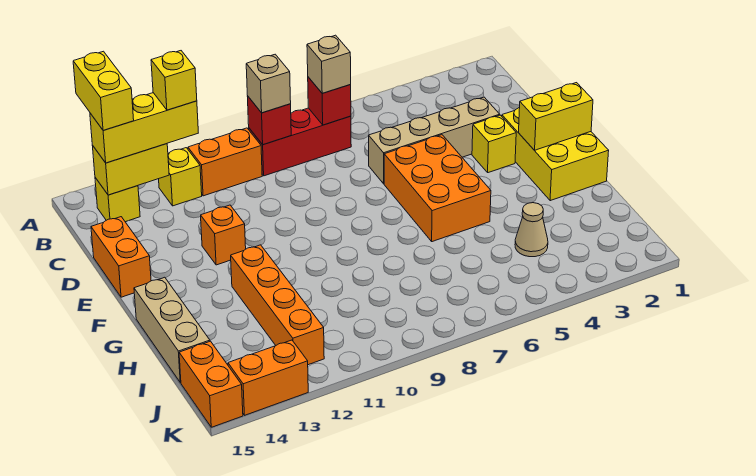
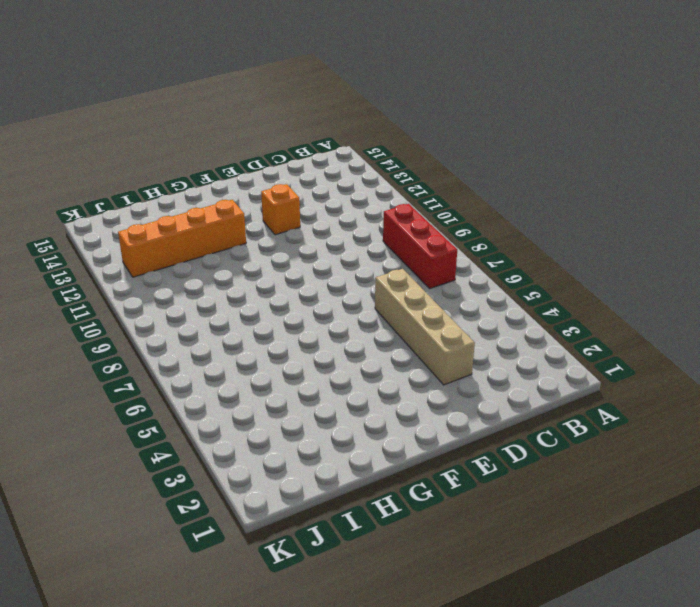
none -> orange brick B10:B11 level 1
none -> yellow brick B12 level 1
none -> yellow brick B14 level 1

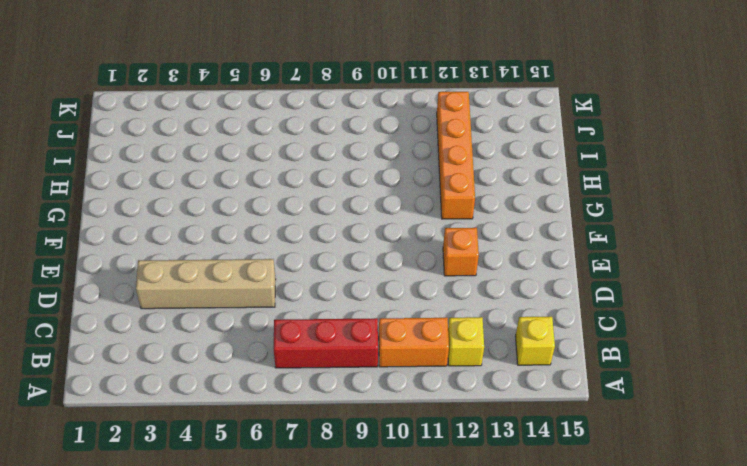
none -> orange brick D15:E15 level 1
none -> yellow brick E1:G2 level 1
none -> yellow brick E3 level 1

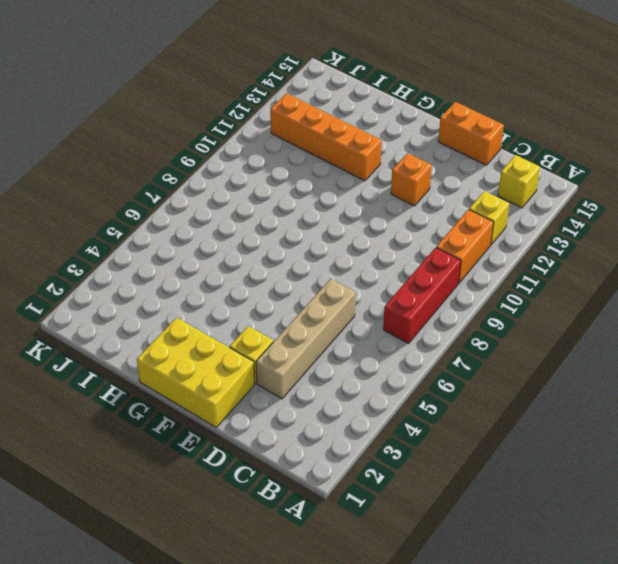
none -> orange brick E5:G6 level 1
none -> tan brick G15:I15 level 1
none -> tan cone I4 level 1

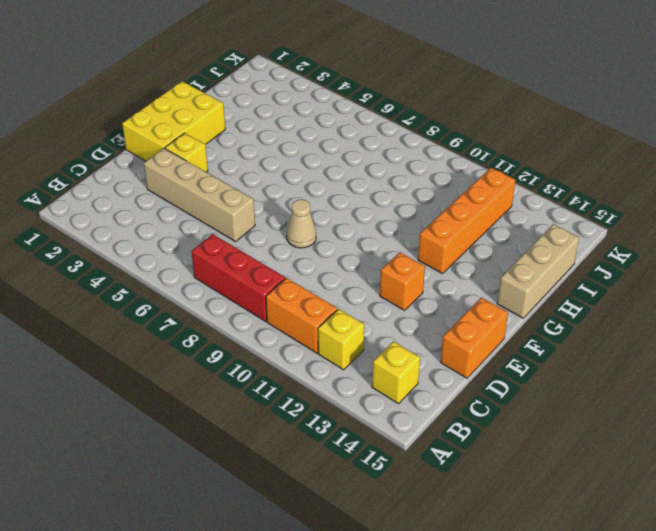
tan cone E8 level 1 -> tan cone I4 level 1
none -> orange brick E5:G6 level 1
none -> orange brick J15:K15 level 1
none -> orange brick K13:K14 level 1

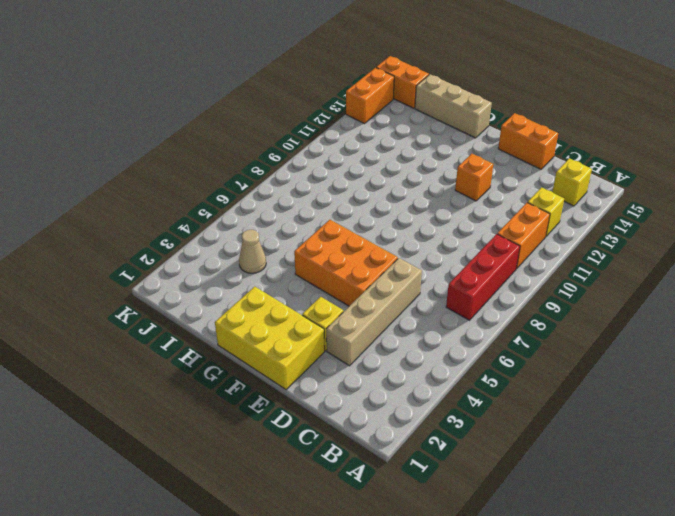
none -> orange brick G12:J12 level 1
none -> red brick B7 level 2
none -> red brick B9 level 2

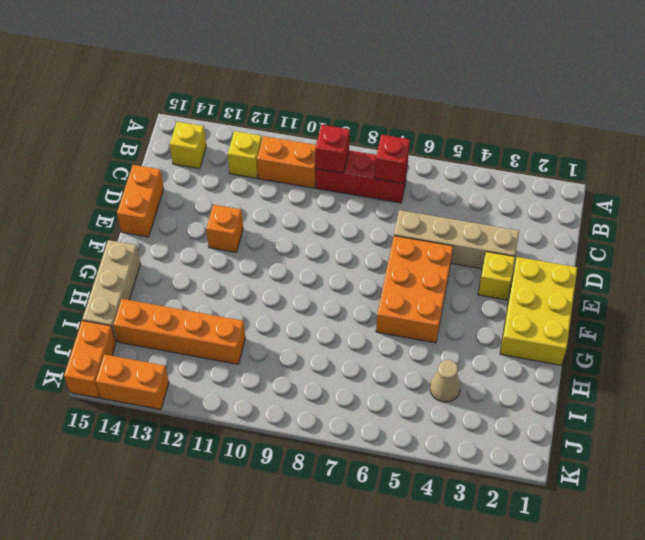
orange brick I11:I14 level 1 -> orange brick G12:J12 level 1
none -> yellow brick B13:B14 level 2
none -> yellow brick F1:F2 level 2
none -> tan brick B7 level 3

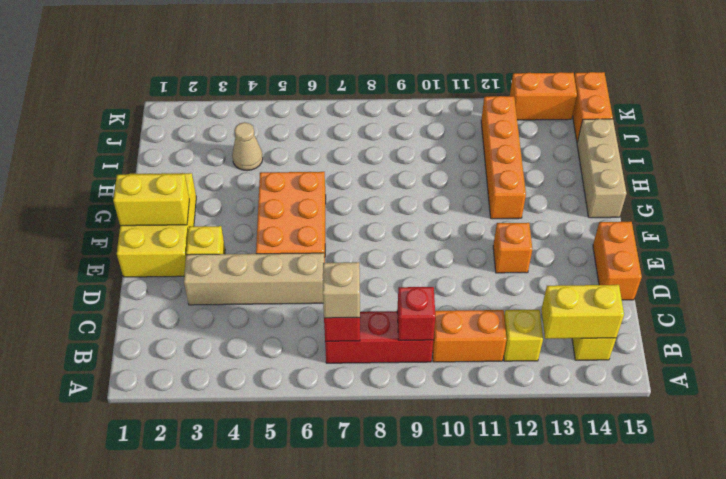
none -> tan brick B9 level 3
none -> yellow brick B12:B14 level 3
none -> yellow brick A14:B14 level 4

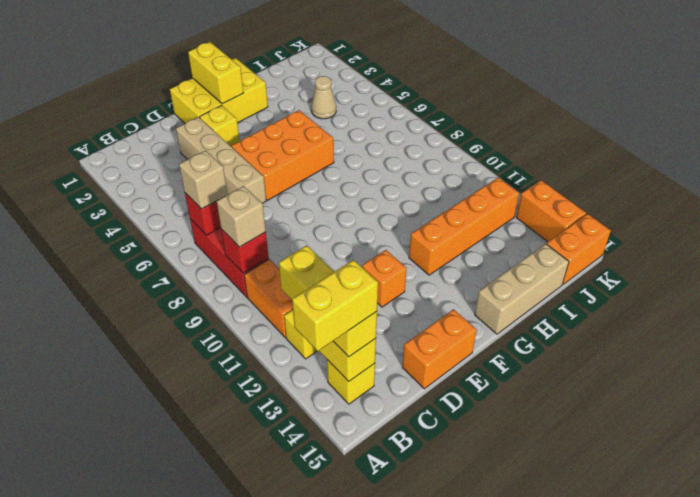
none -> yellow brick B12 level 4

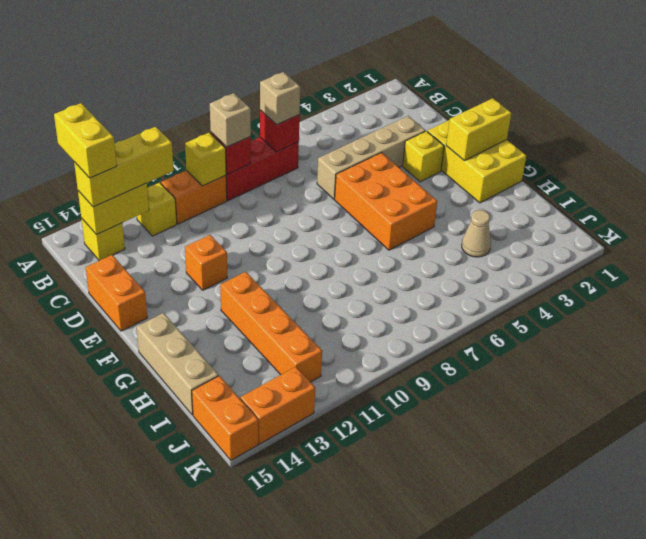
yellow brick B10 level 2 -> yellow brick B12 level 4

